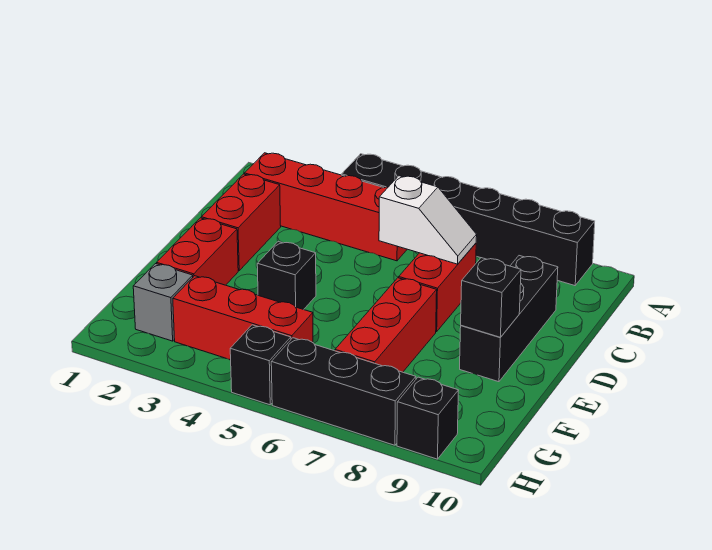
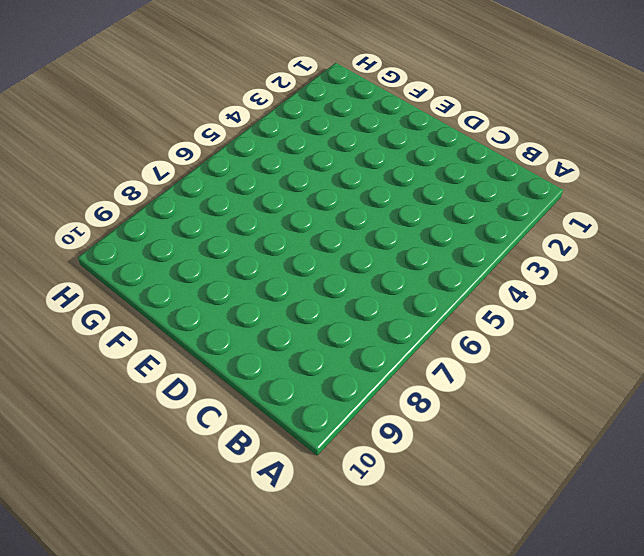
none -> black brick A4:A9 level 1
none -> red brick B2:B5 level 1
none -> red brick C2:D2 level 1

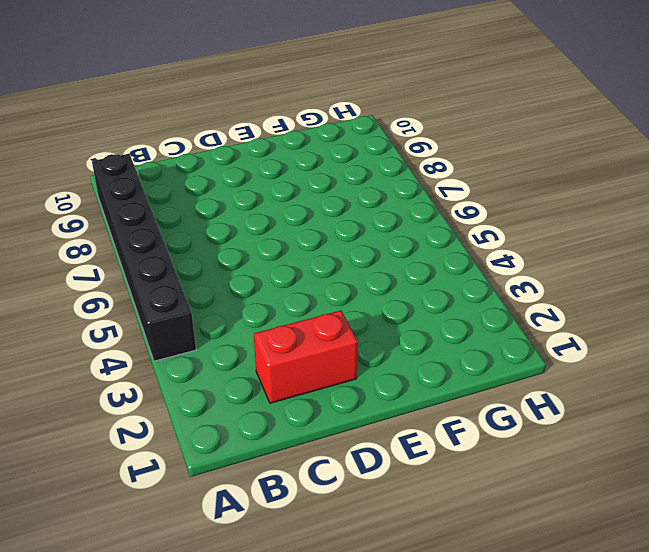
none -> red brick B2:B5 level 1
none -> red brick C7:D7 level 1
none -> black brick C9:E9 level 1

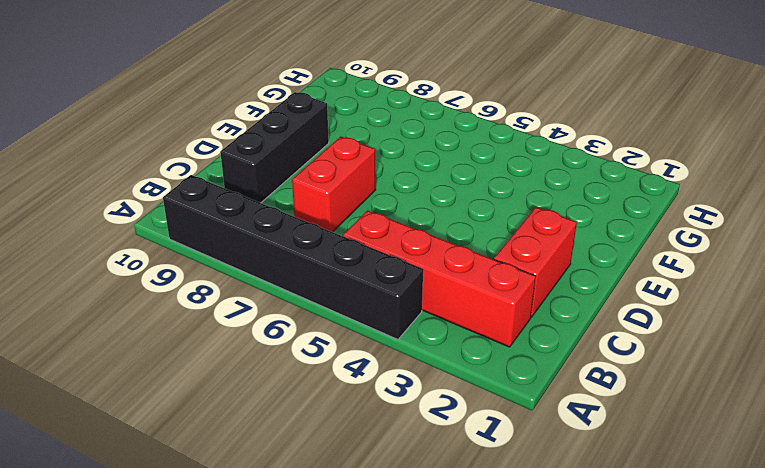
none -> red brick E2:F2 level 1
none -> black brick E4 level 1
none -> red brick E7:G7 level 1

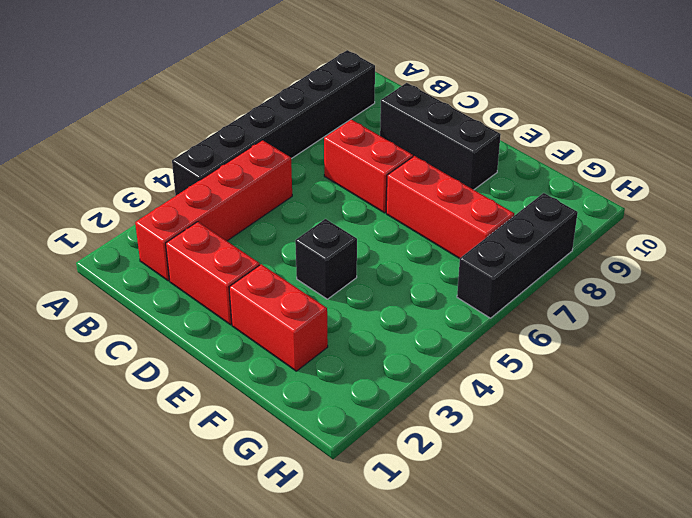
none -> grey brick G2 level 1
none -> red brick G3:G5 level 1
none -> black brick H5 level 1

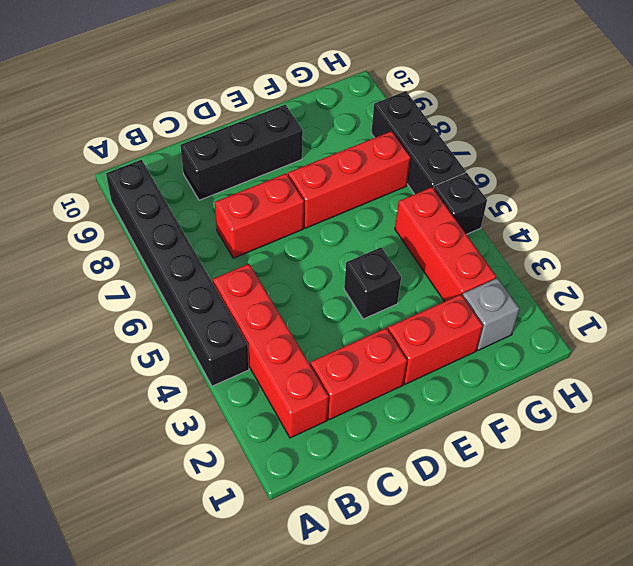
none -> black brick H9 level 1
none -> white slope C6:C7 level 2 top 6
none -> black brick E9 level 2

